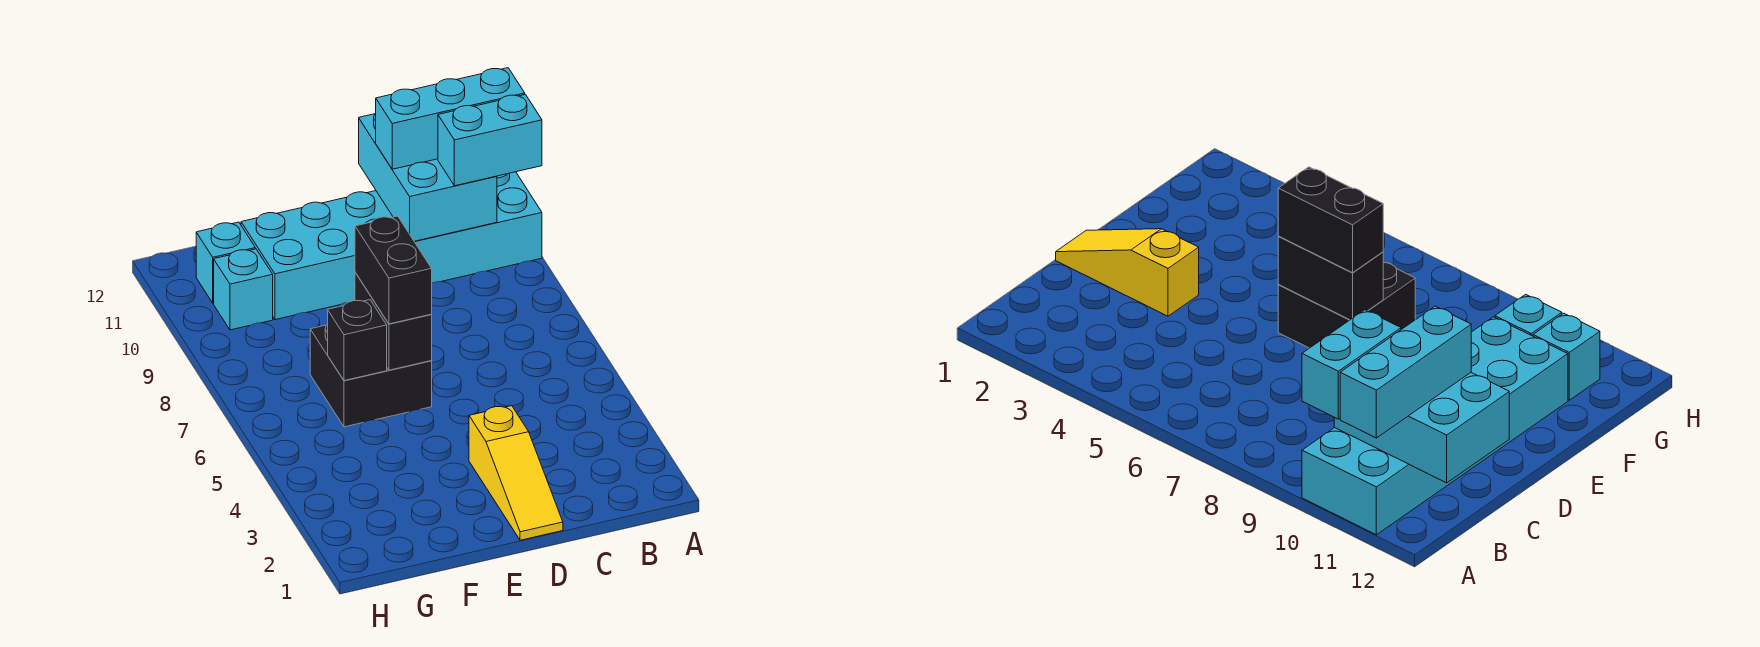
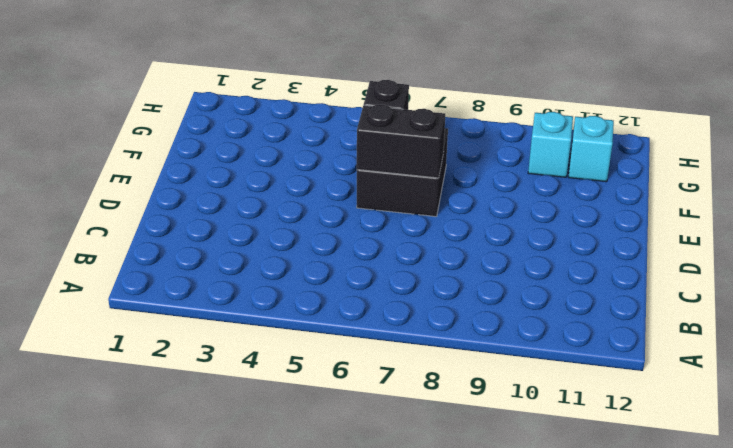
none -> cyan brick A10:F11 level 1
none -> yellow slope D1:D3 level 1 top 3

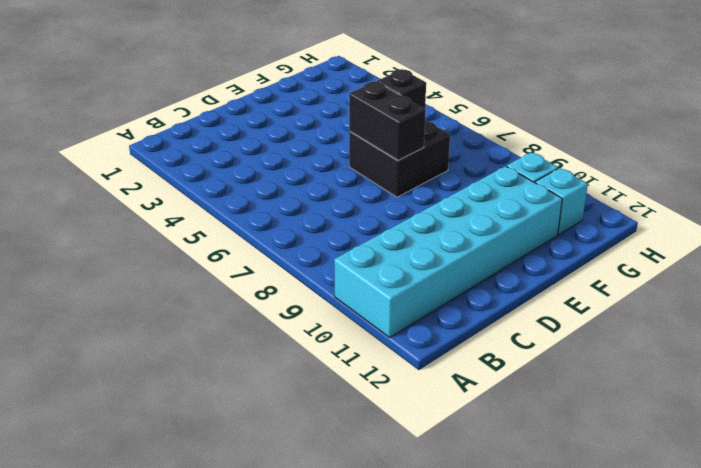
none -> yellow slope D1:D3 level 1 top 3
none -> cyan brick B10:C12 level 2

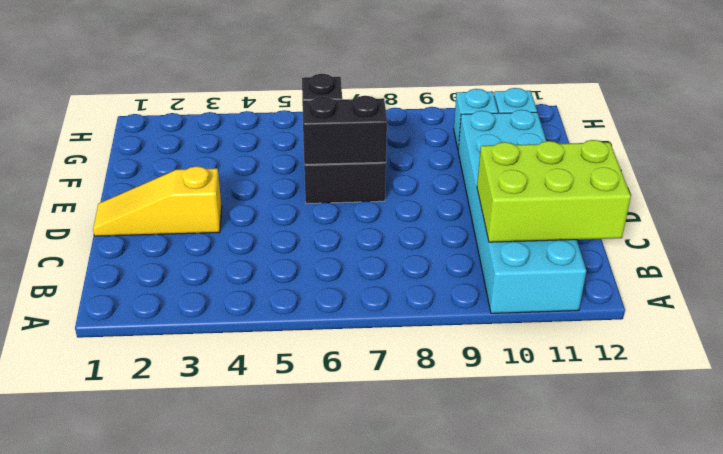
lime brick B10:C12 level 2 -> cyan brick B10:C12 level 2
none -> cyan brick A10:B10 level 3
none -> cyan brick A11:C11 level 3

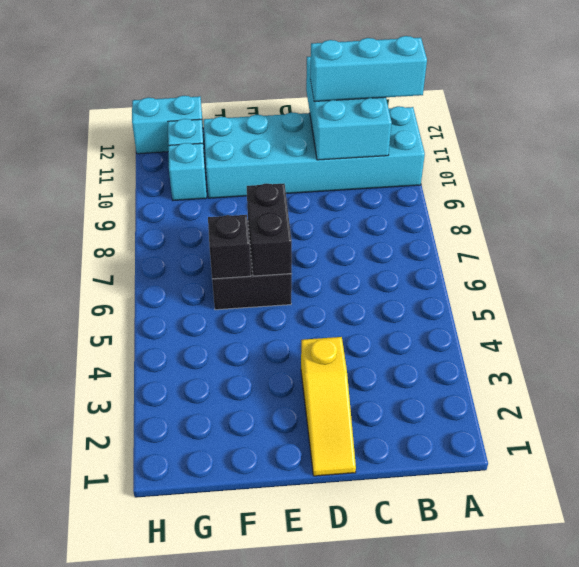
cyan brick G12:H12 level 1 -> cyan brick A10:B10 level 3
none -> black brick E6:E7 level 3

